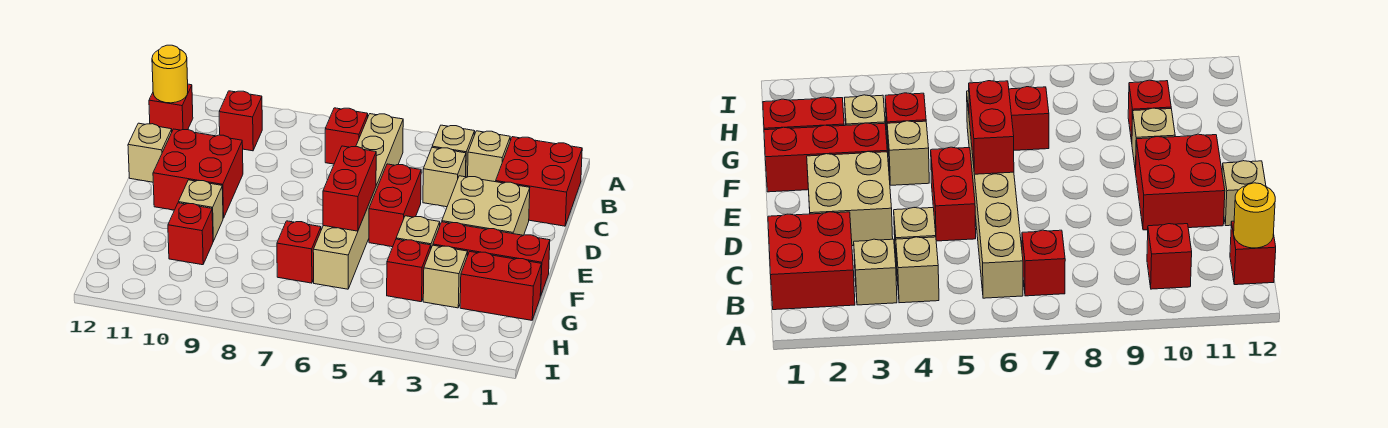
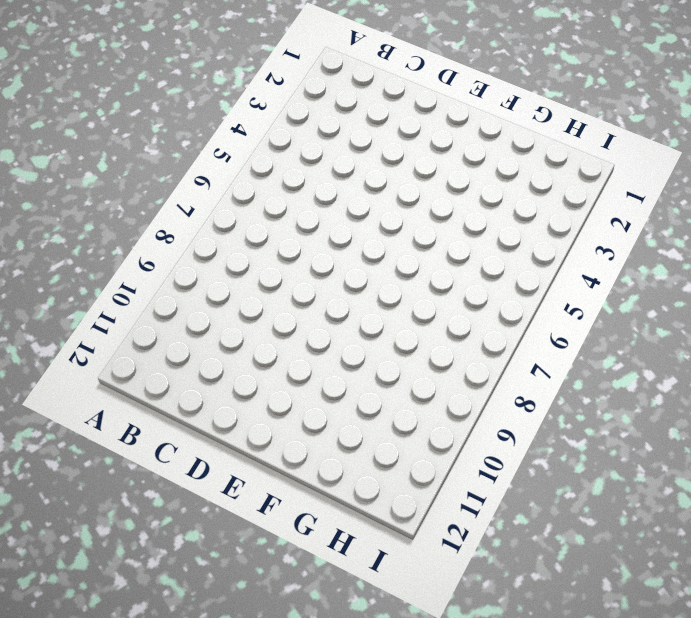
none -> red brick B1:C2 level 1
none -> tan brick B3 level 1
none -> tan brick B4 level 1

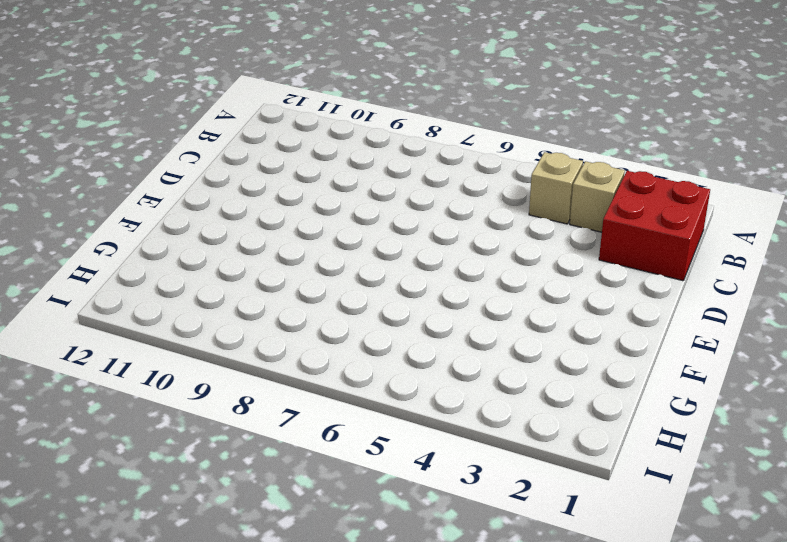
none -> tan brick B6:G6 level 1
none -> red brick B7 level 1
none -> red brick B10 level 1

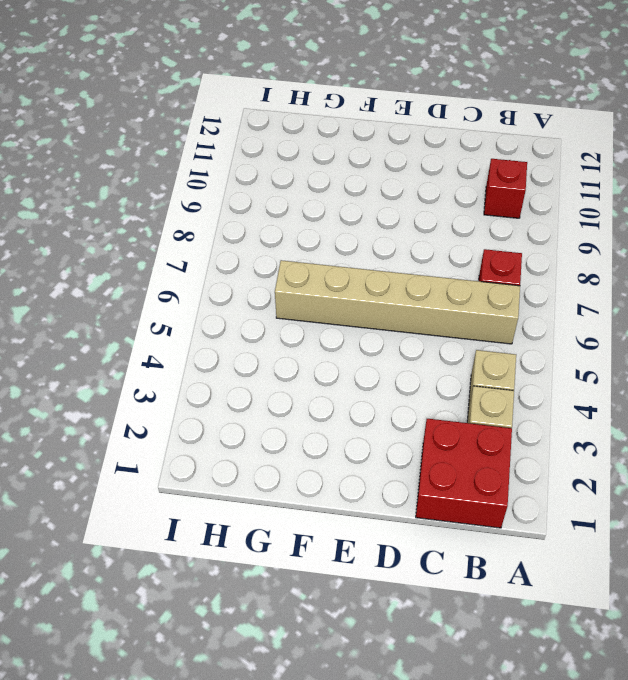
none -> red brick B12 level 1
none -> tan brick C4 level 1
none -> tan brick D2:E3 level 1

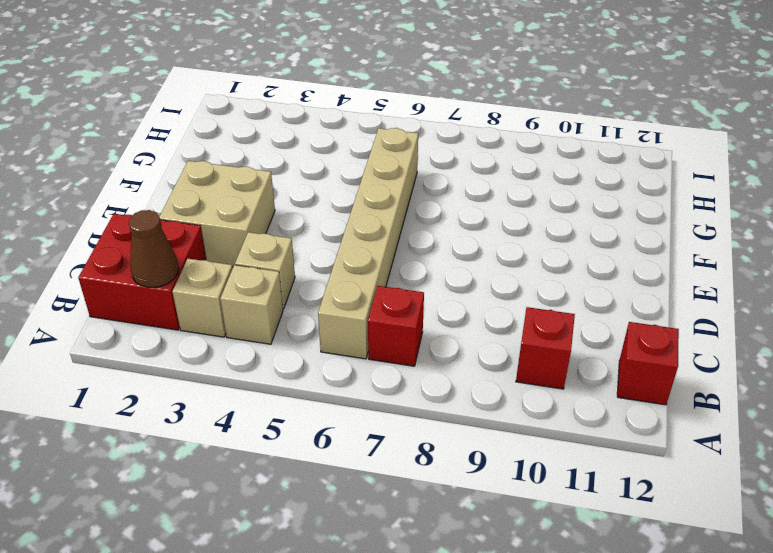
brown cone B2 level 2 -> none
none -> red brick D5:E5 level 1
none -> red brick D10:E11 level 1
none -> tan brick D12 level 1

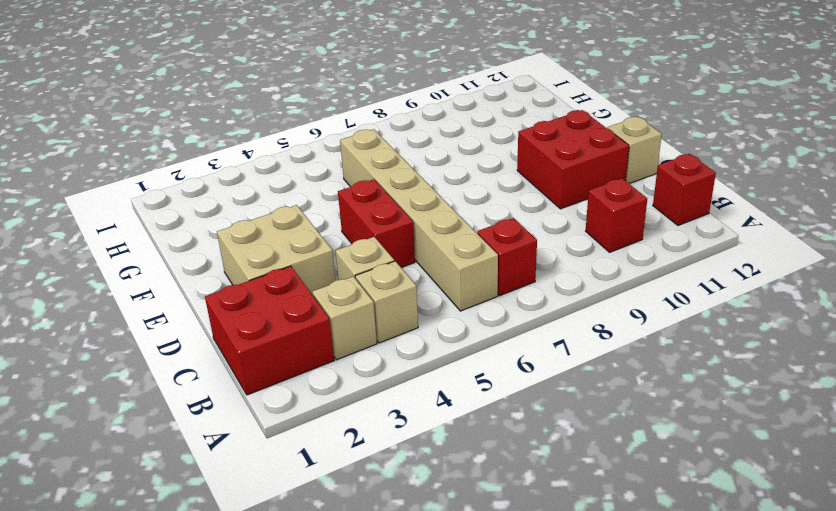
none -> red brick F1:F3 level 1
none -> tan brick F4 level 1
none -> tan brick F10 level 1

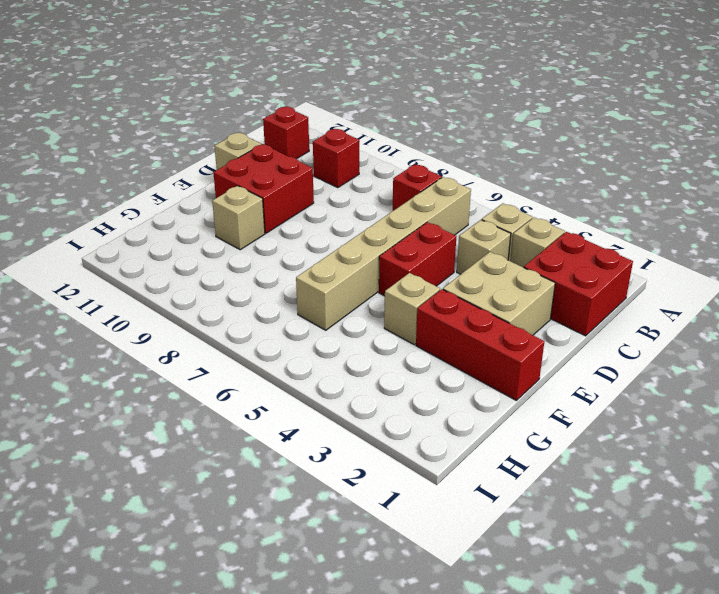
none -> red brick G1:G2 level 1
none -> tan brick G3 level 1
none -> red brick G4 level 1

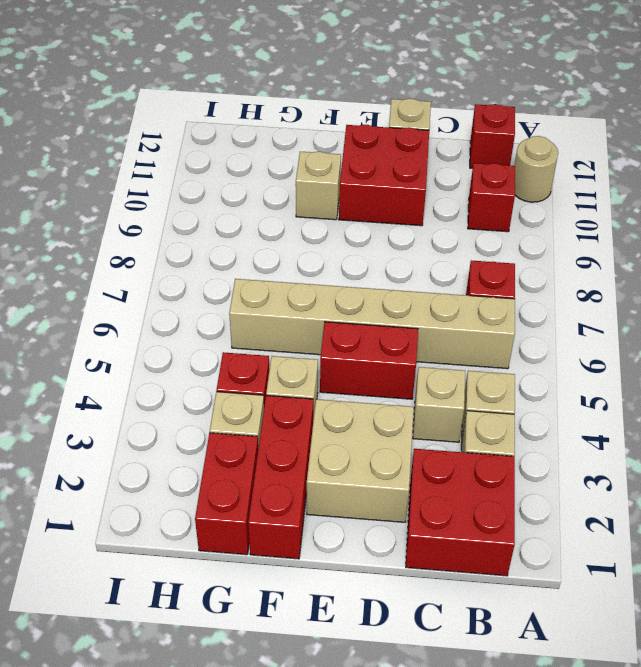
tan round brick A11 level 1 -> none
none -> red brick G7 level 1
none -> red brick G10 level 1
none -> yellow round brick B12 level 2

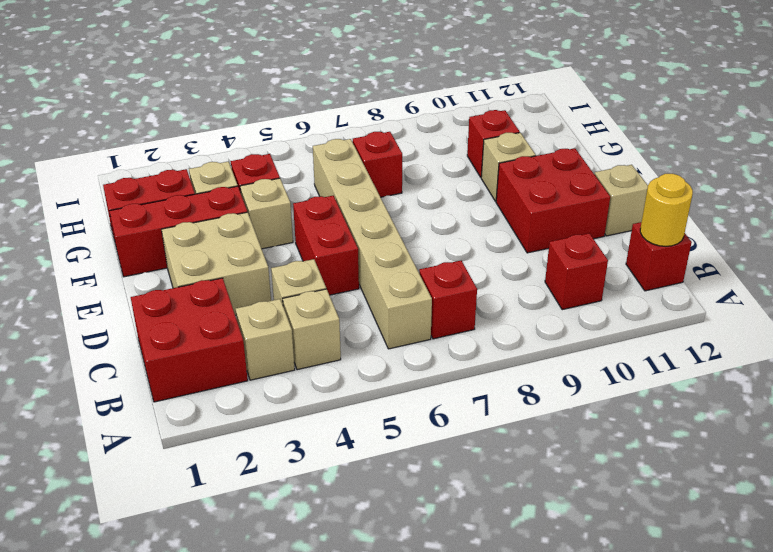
none -> red brick E6:F6 level 2

